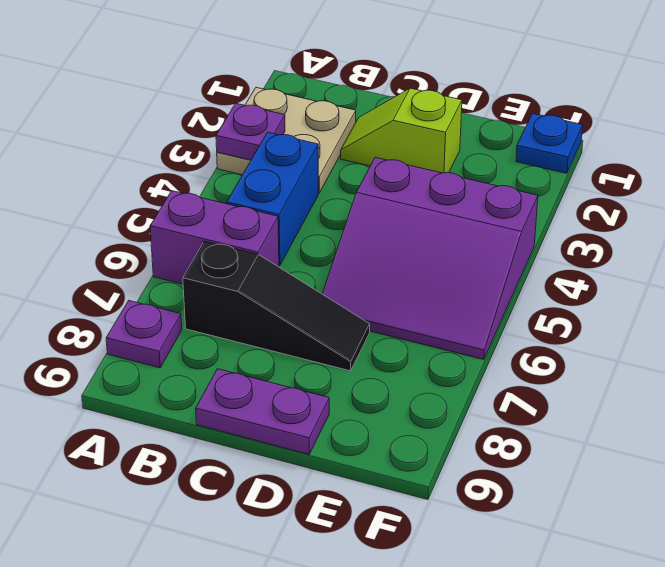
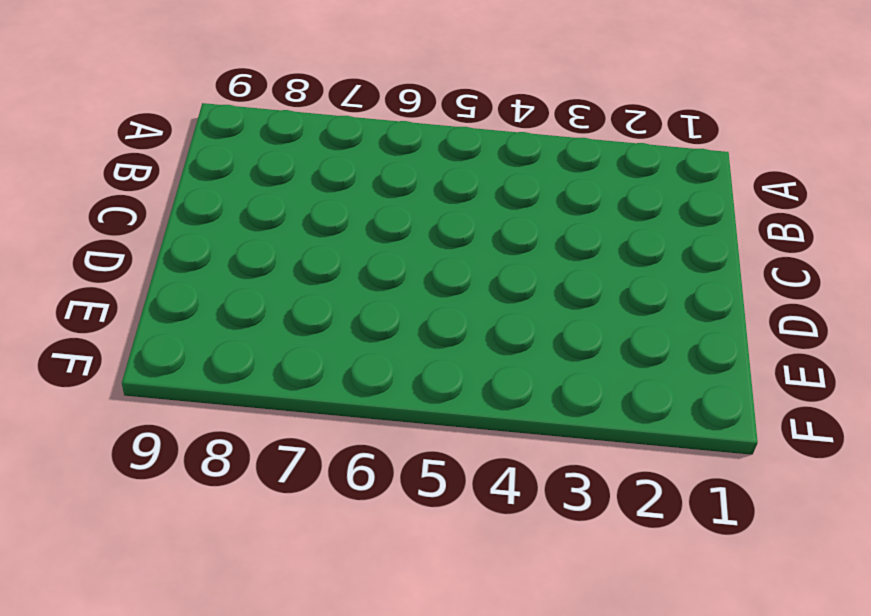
none -> tan plate A2:B3 level 1
none -> purple brick A6:B6 level 1

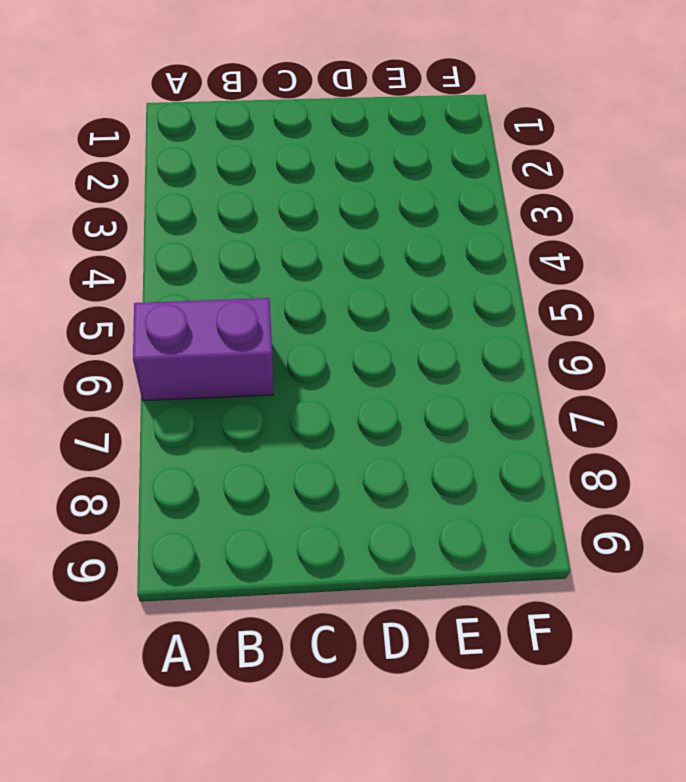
none -> tan plate A2:B3 level 1
none -> purple plate A8 level 1

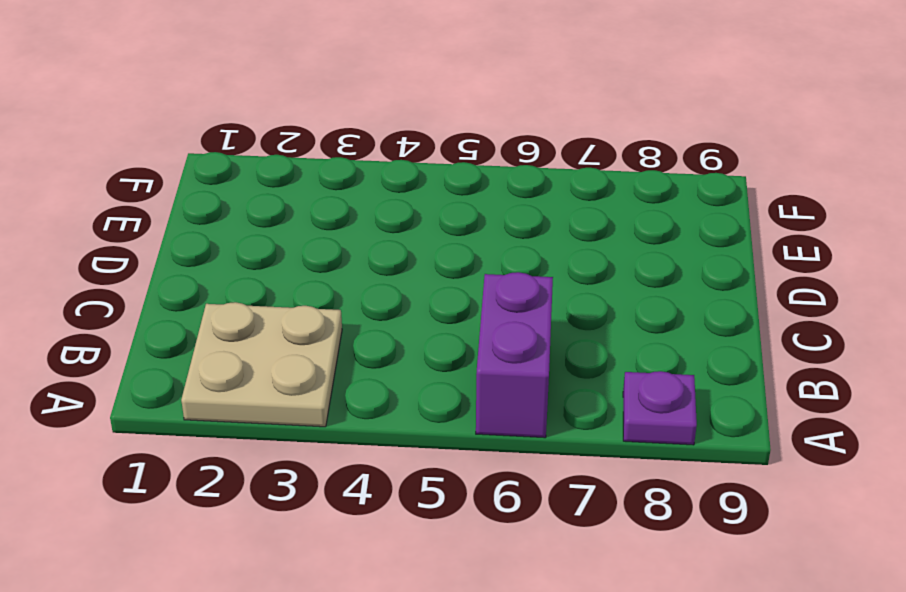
none -> blue brick B4:B5 level 1
none -> black slope B7:D7 level 1 top B

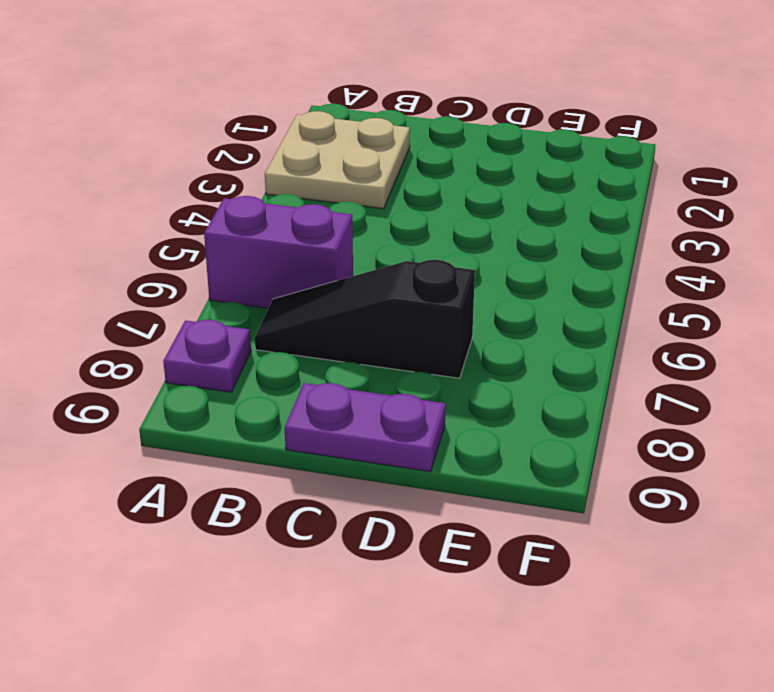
black slope B7:D7 level 1 top D -> black slope B7:D7 level 1 top B
none -> blue brick B4:B5 level 1
none -> lime slope C2:D2 level 1 top D

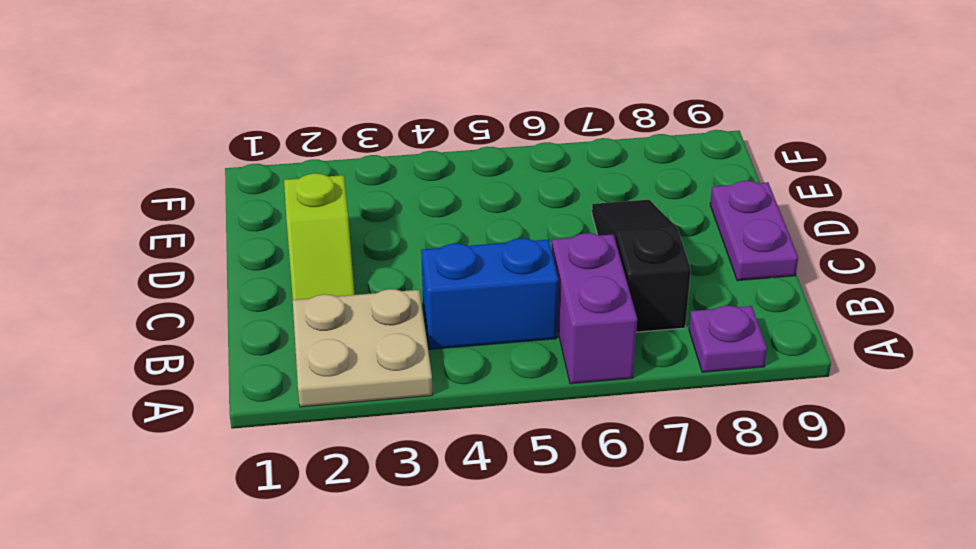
none -> purple slope D4:F6 level 1 top 4
none -> blue plate F1 level 1

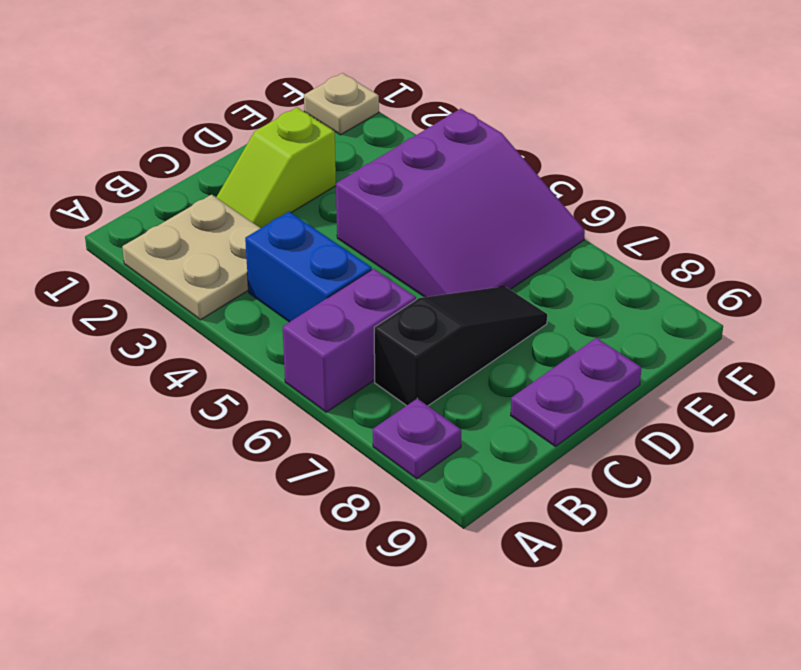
tan plate F1 level 1 -> blue plate F1 level 1
none -> purple plate A3 level 2

